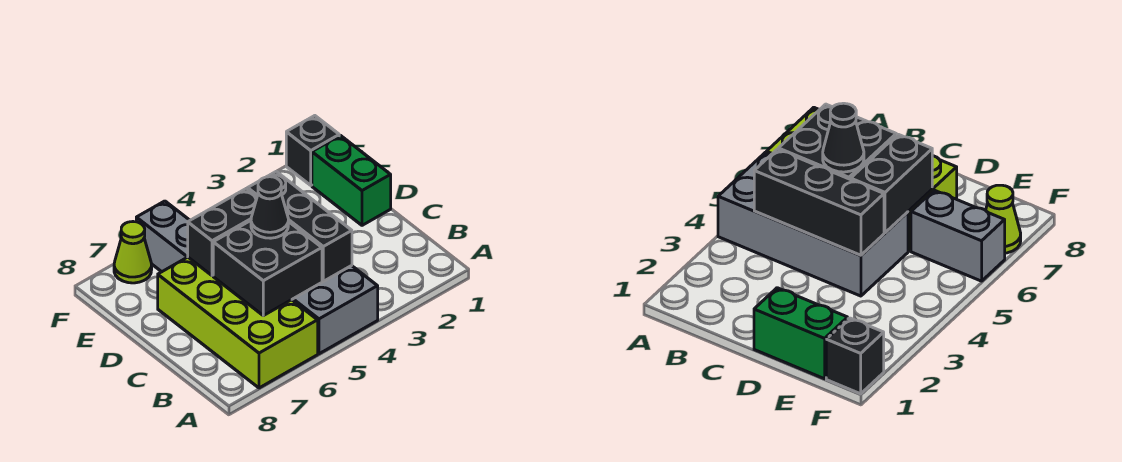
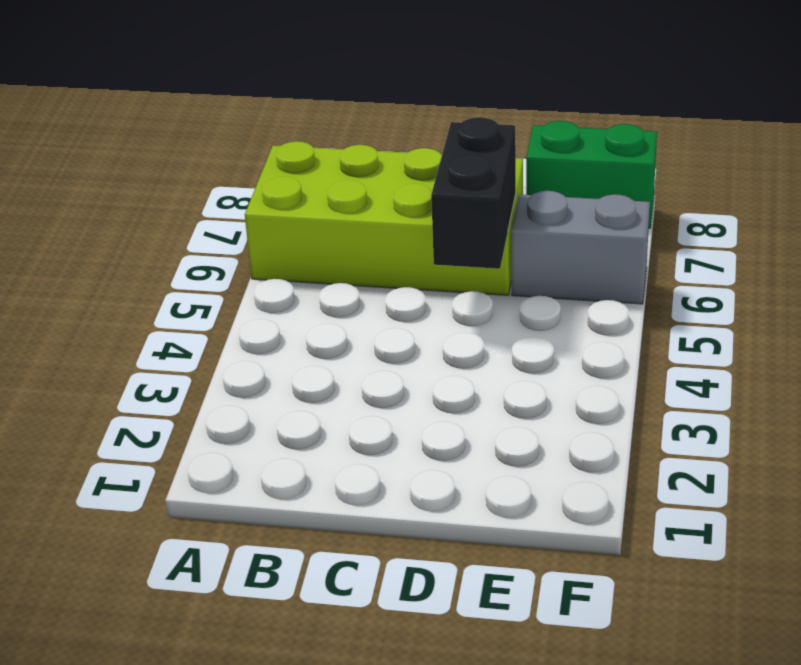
green brick E8:F8 level 1 -> green brick D1:E1 level 1
none -> grey brick A4:D5 level 1
none -> black brick F1 level 1

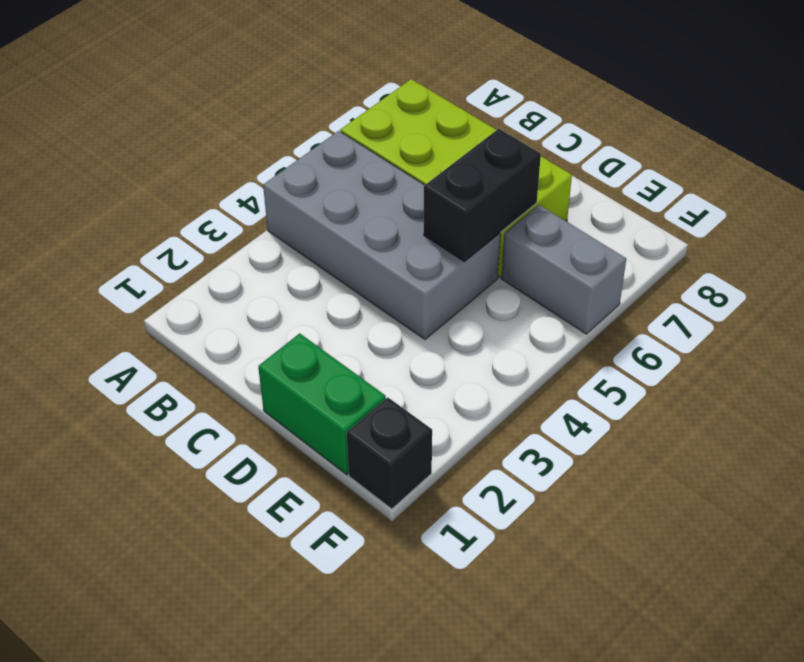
none -> lime cone F7 level 1
none -> black brick B4:D4 level 2

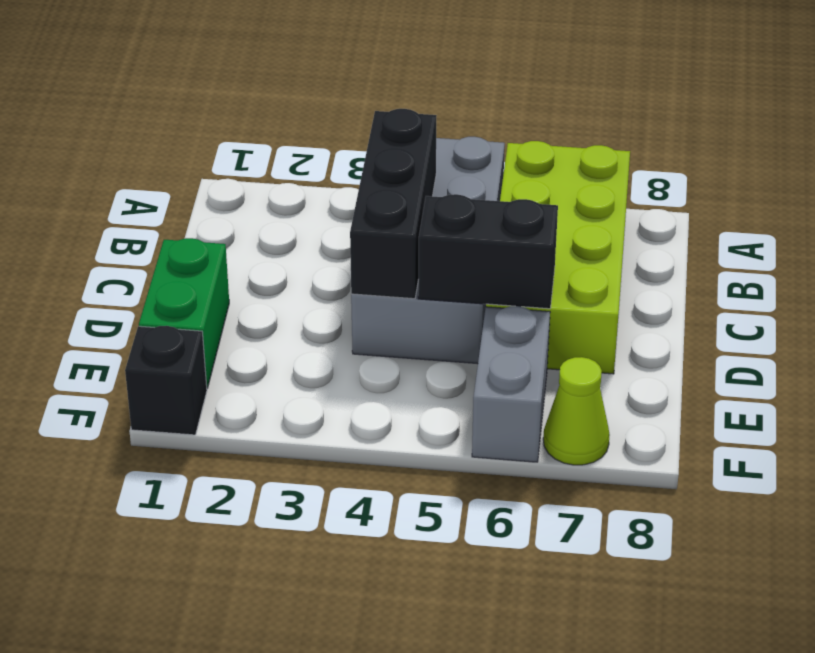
none -> black brick B5:C6 level 2
none -> black cone C5 level 3

